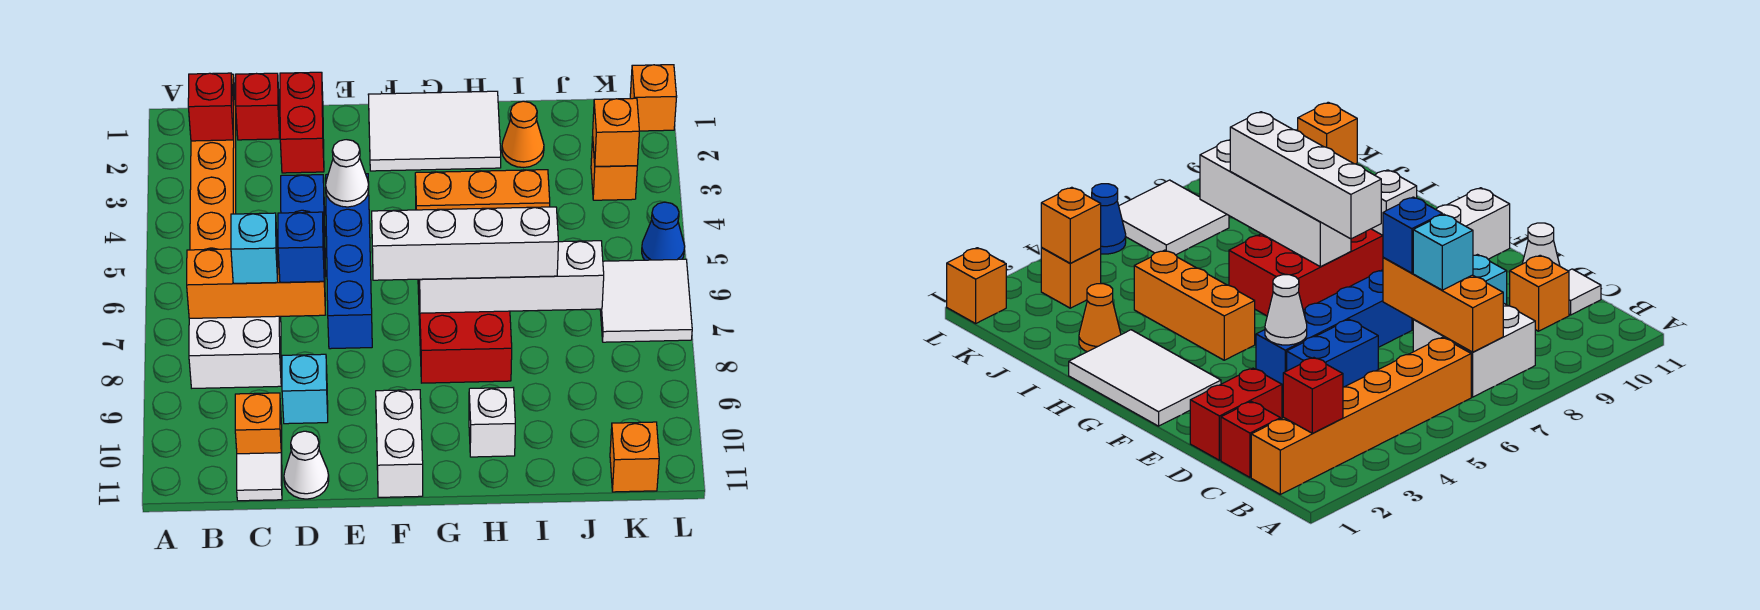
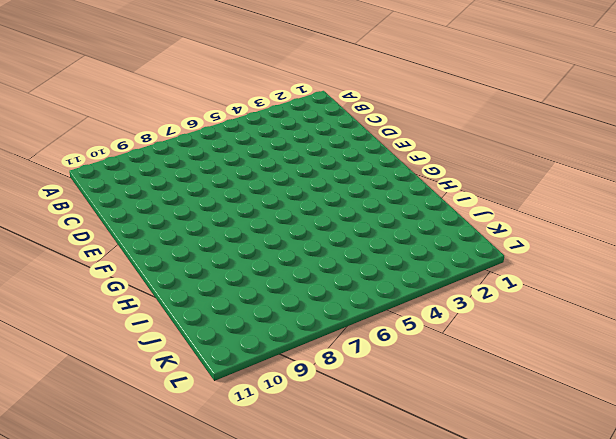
none -> orange brick B1:B6 level 1
none -> white brick B7:C8 level 1
none -> red brick C1 level 1

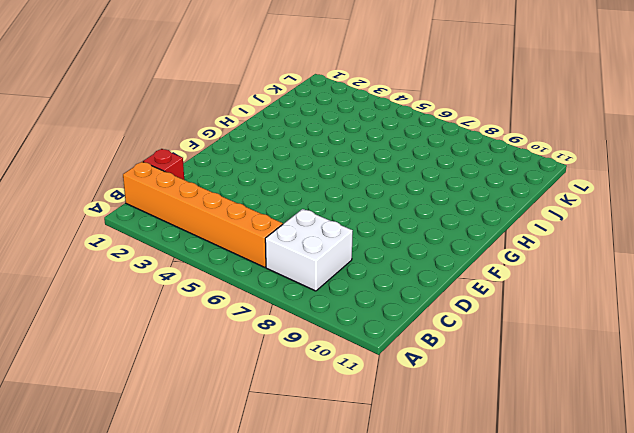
none -> orange brick C10 level 1
none -> white tile C11 level 1
none -> red brick D1:D2 level 1

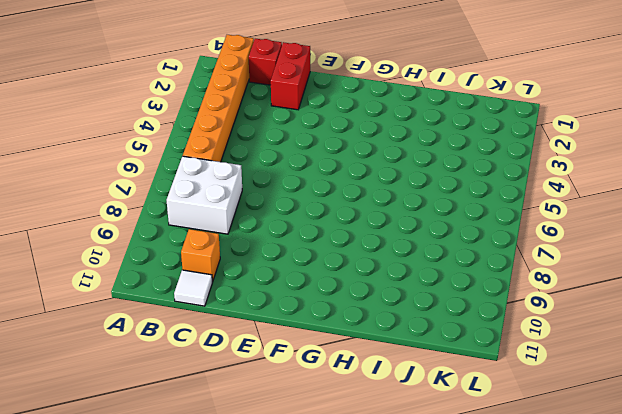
none -> blue brick D4:D5 level 1
none -> cyan brick D9 level 1
none -> white cone D11 level 1

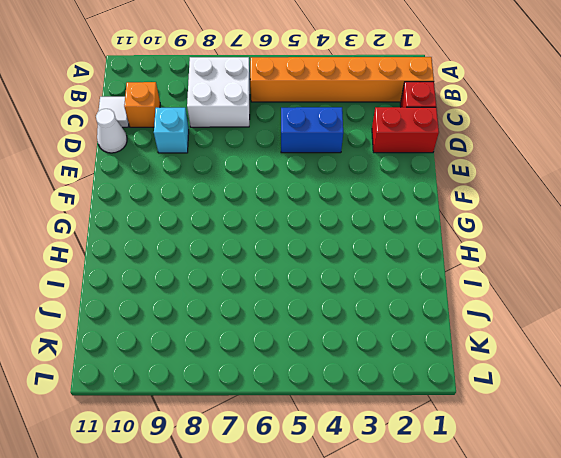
none -> blue brick E4:E7 level 1
none -> white tile F1:H2 level 1
none -> white brick F10:F11 level 1

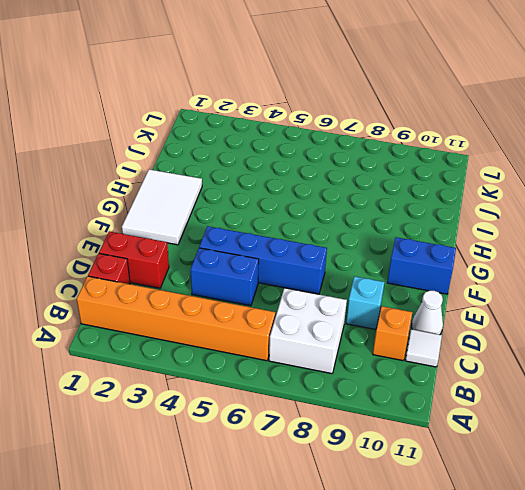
blue brick F10:F11 level 1 -> white brick F10:F11 level 1
none -> orange brick G4:I4 level 1
none -> red brick G6:H8 level 1
none -> white brick H10 level 1

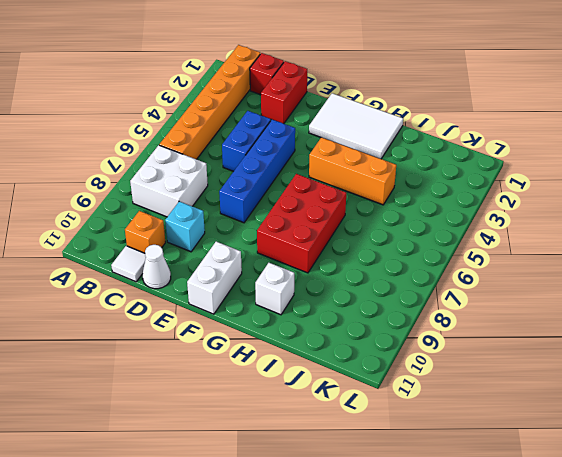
none -> orange cone I2 level 1
none -> orange brick K3 level 1
none -> white tile K6:L7 level 1

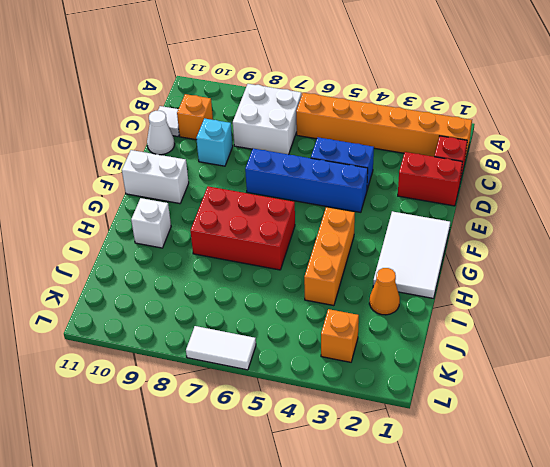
white tile L6:L7 level 1 -> white tile K6:L7 level 1
none -> orange brick K11 level 1
none -> orange brick L1 level 1
none -> blue cone L5 level 1

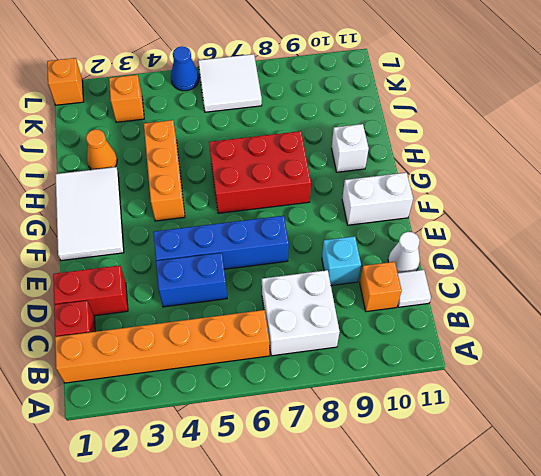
none -> orange brick K11 level 1
none -> red brick B2 level 2
none -> orange brick B7:D7 level 2

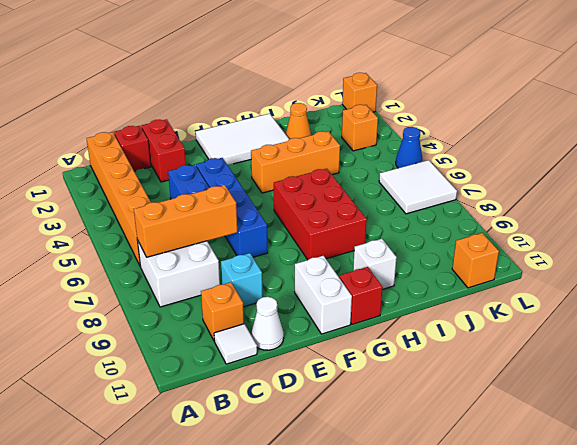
red brick G11 level 1 -> red brick B2 level 2
none -> white cone E4 level 2
none -> white brick G7:J7 level 2
none -> orange brick K3 level 2

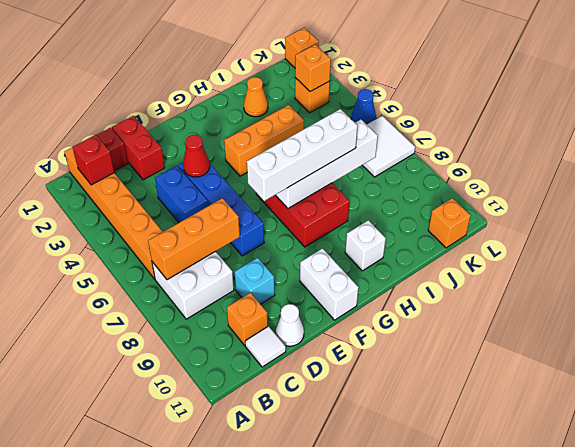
red cone E4 level 2 -> white cone E4 level 2
none -> white tile F1:H2 level 1
none -> cyan brick C7 level 3
none -> blue brick D7 level 3

